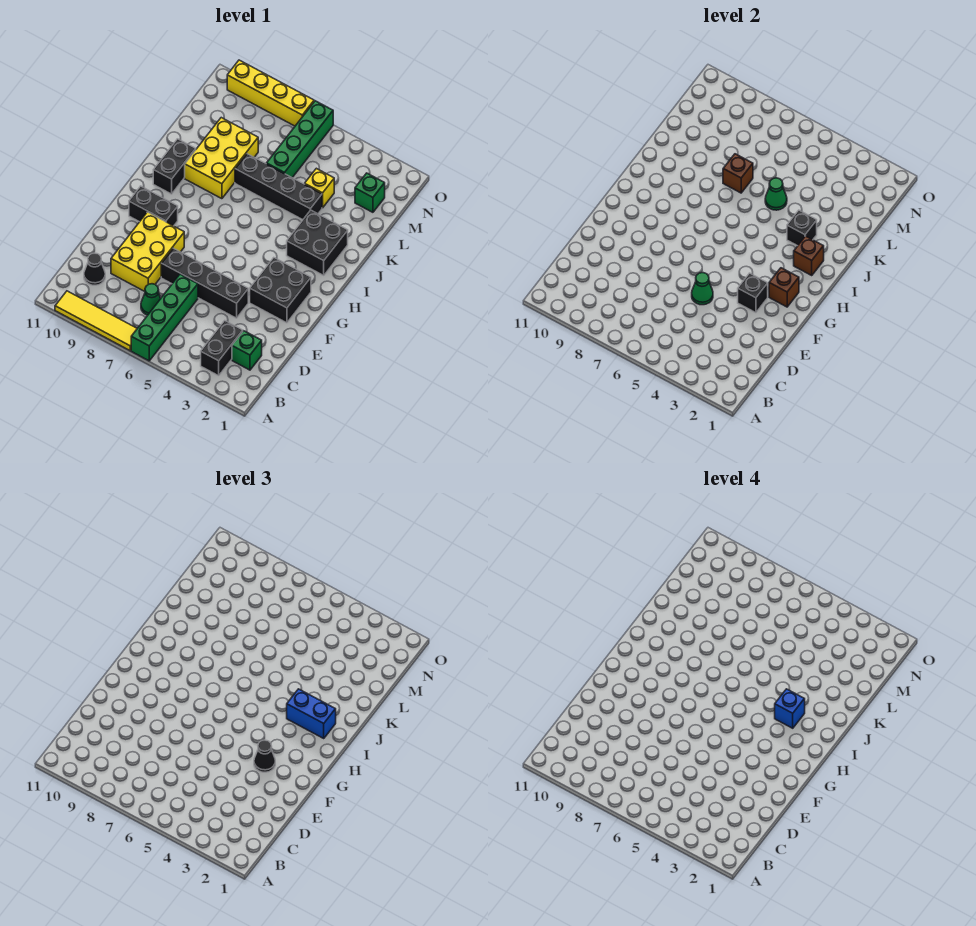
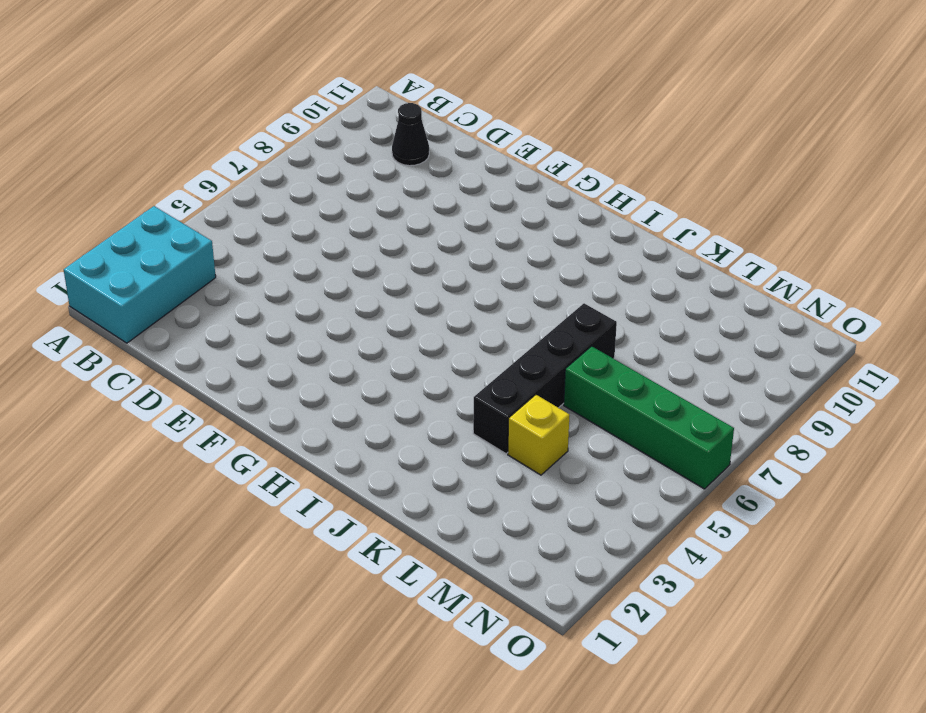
cyan brick A1:B3 level 1 -> black brick B3:C3 level 1
none -> green brick A6:D6 level 1
none -> yellow tile A7:A10 level 1
none -> green brick C2 level 1

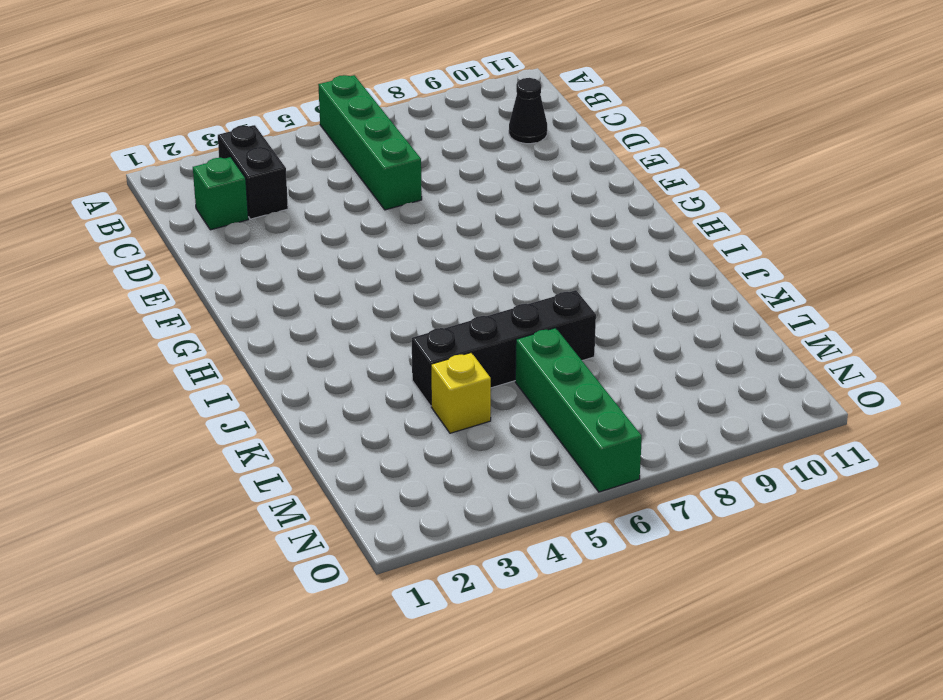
none -> yellow tile A7:A10 level 1
none -> green cone C7 level 1
none -> yellow brick D8:F9 level 1

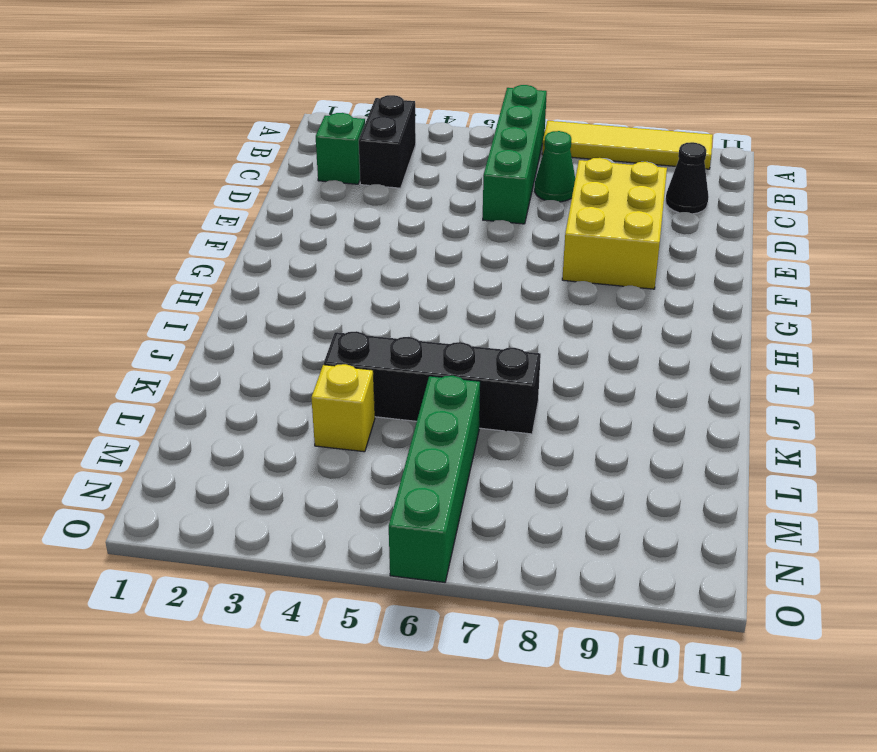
none -> black brick E4:E7 level 1
none -> black brick F2:G3 level 1
none -> black brick G9:G10 level 1

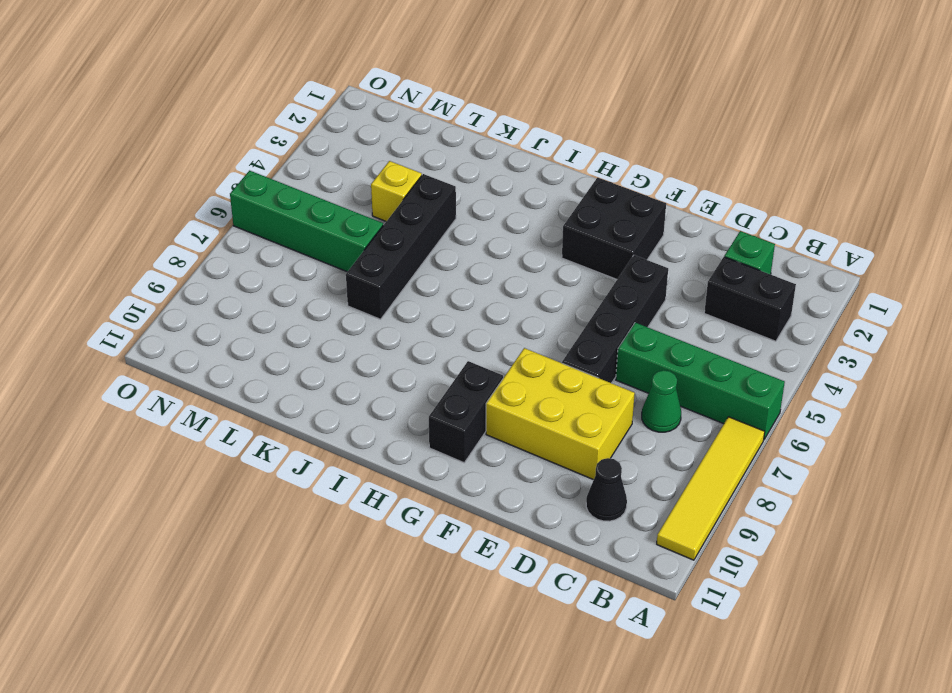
none -> black brick I2:J3 level 1
none -> black brick I10:J10 level 1
none -> yellow brick J8:L9 level 1

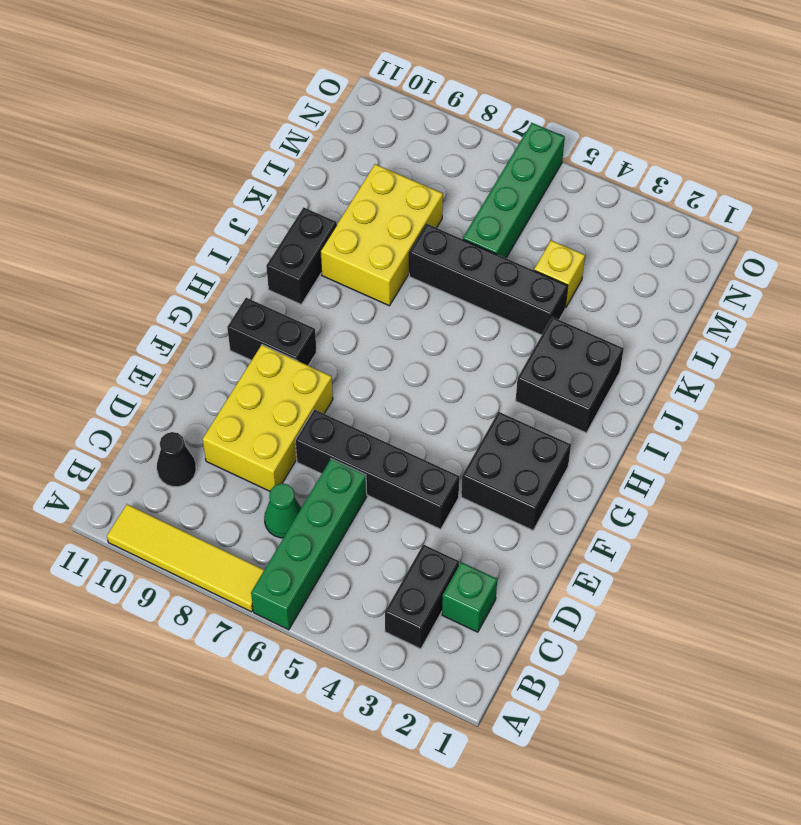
none -> green brick M2 level 1
none -> yellow brick O7:O10 level 1
none -> green cone E5 level 2

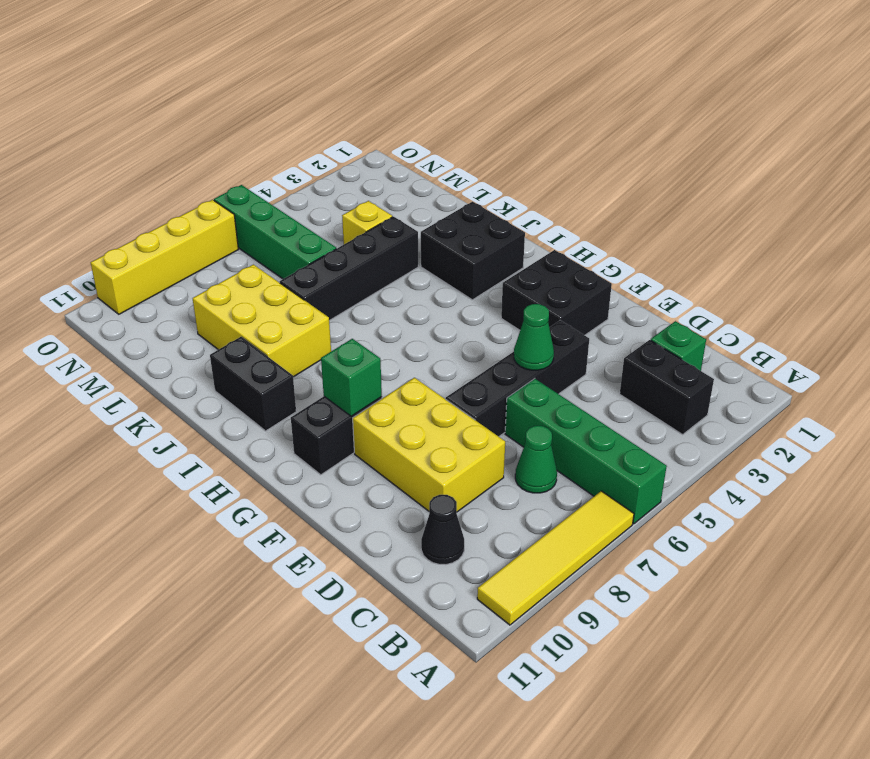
green brick G9 level 2 -> green brick M2 level 1
none -> black brick F3 level 2
none -> brown brick G2 level 2
none -> brown brick I2 level 2

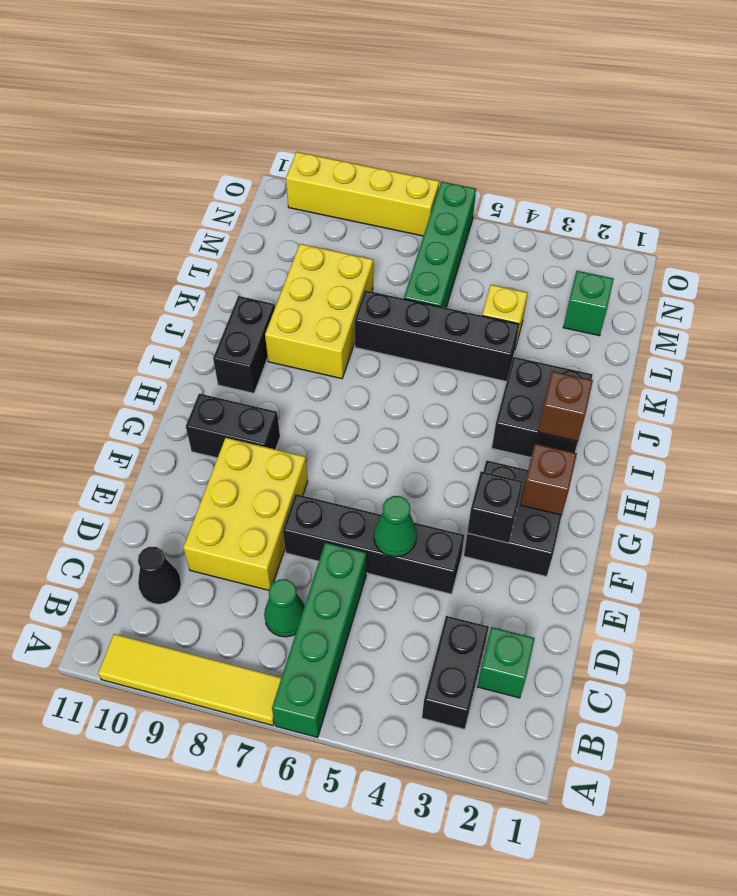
none -> black brick J3 level 2
none -> green cone K5 level 2
none -> brown brick K7 level 2

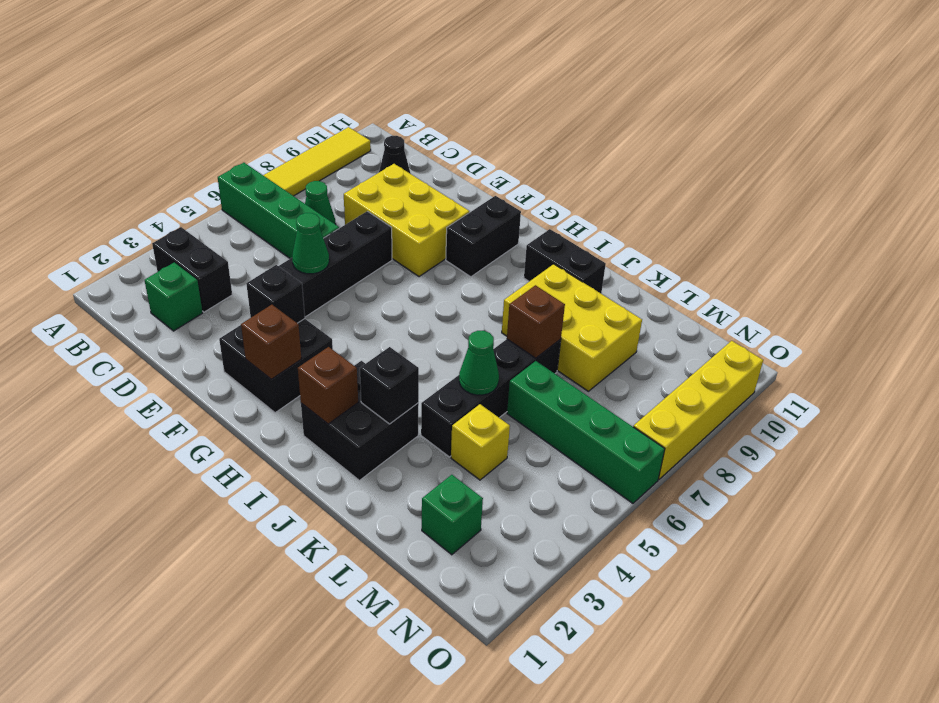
none -> black cone F3 level 3
none -> blue brick I2:I3 level 3
none -> blue brick I3 level 4

